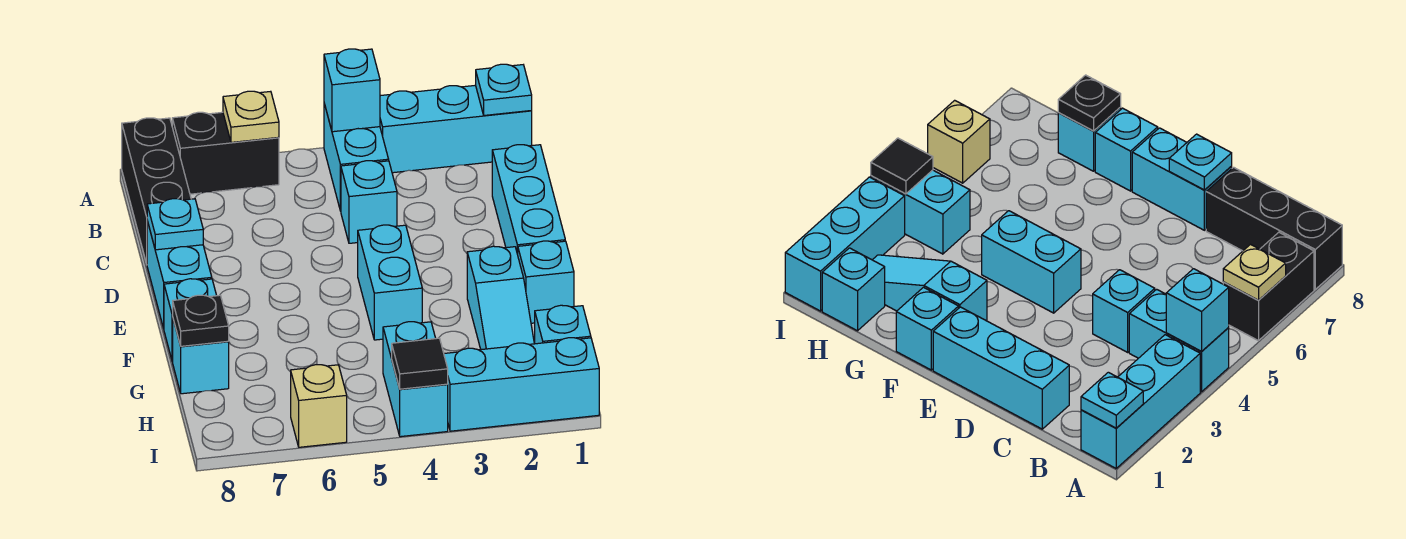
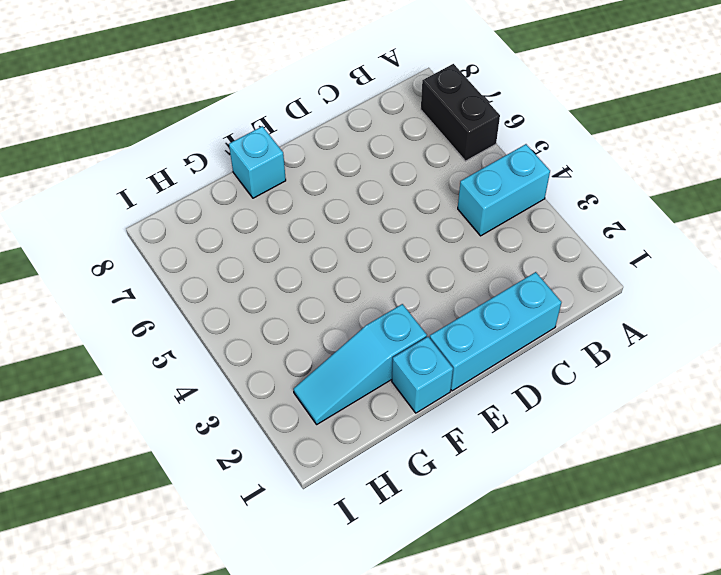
none -> cyan brick A1:A3 level 1
none -> black brick A8:C8 level 1
none -> cyan brick C4 level 1

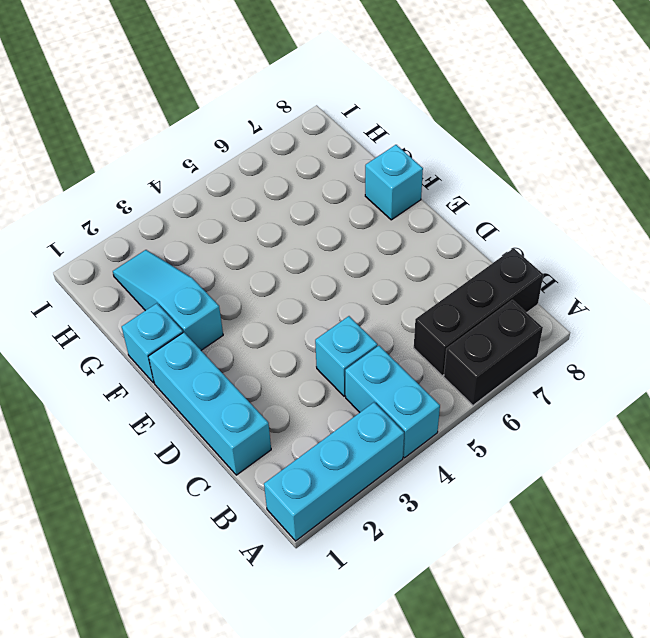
black brick B6:B8 level 1 -> black brick A8:C8 level 1
none -> cyan brick D8:E8 level 1
none -> cyan brick E4:F4 level 1
none -> cyan brick G8 level 1

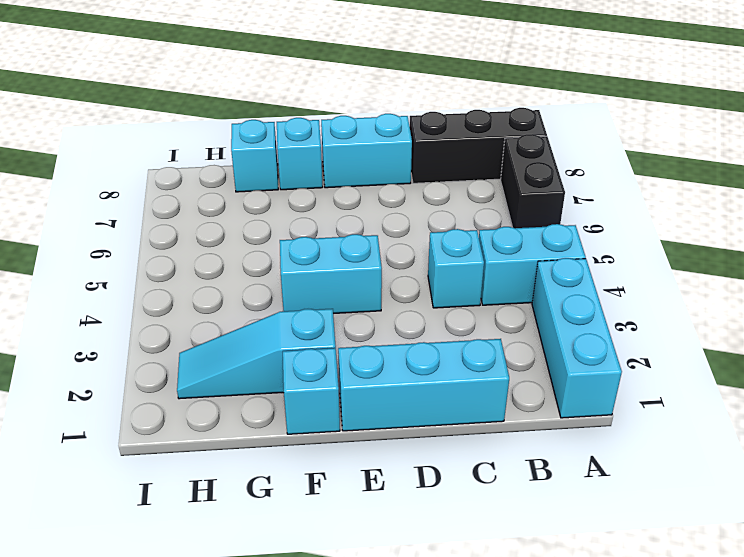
none -> cyan brick H1 level 1
none -> cyan brick H4:I4 level 1
none -> cyan brick I1:I3 level 1

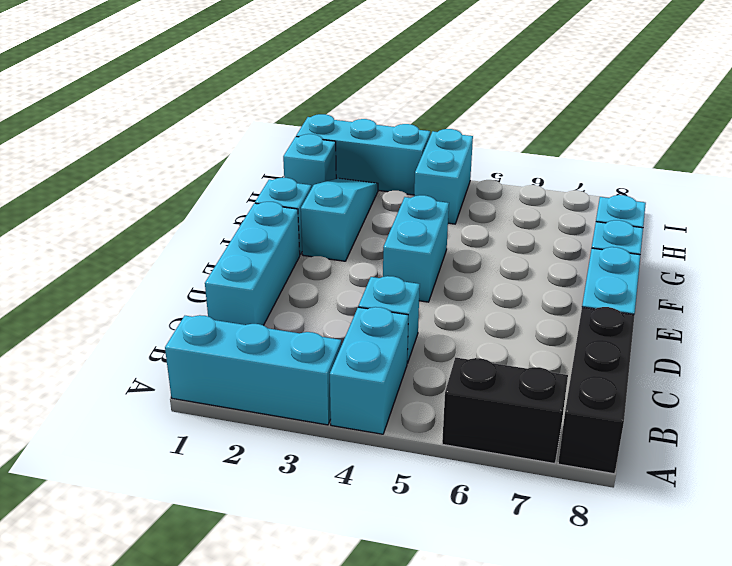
none -> tan brick I6 level 1
none -> cyan plate A1 level 2
none -> cyan brick A4 level 2

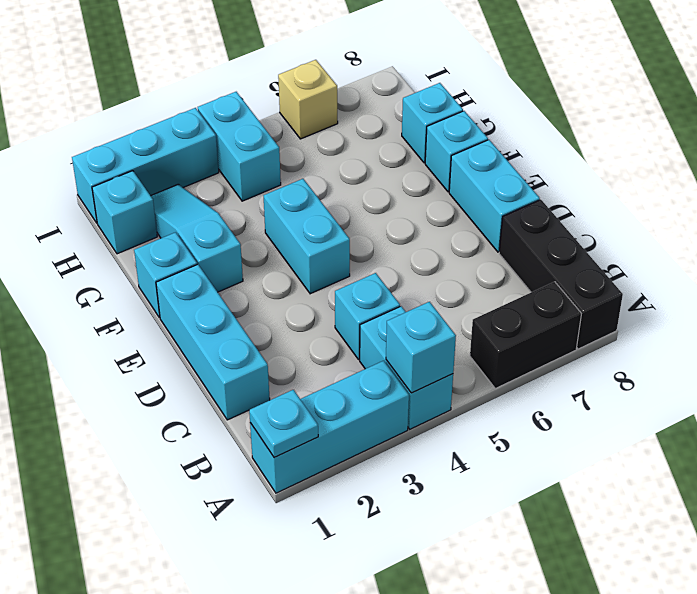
none -> tan plate A6 level 2
none -> cyan plate D8 level 2
none -> black plate G8 level 2

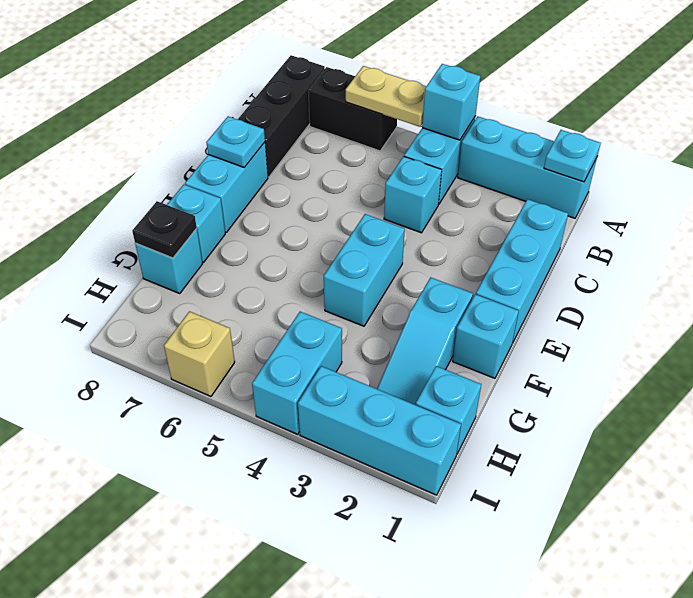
tan plate A5:A6 level 2 -> tan plate A6 level 2
none -> black tile I4 level 2

